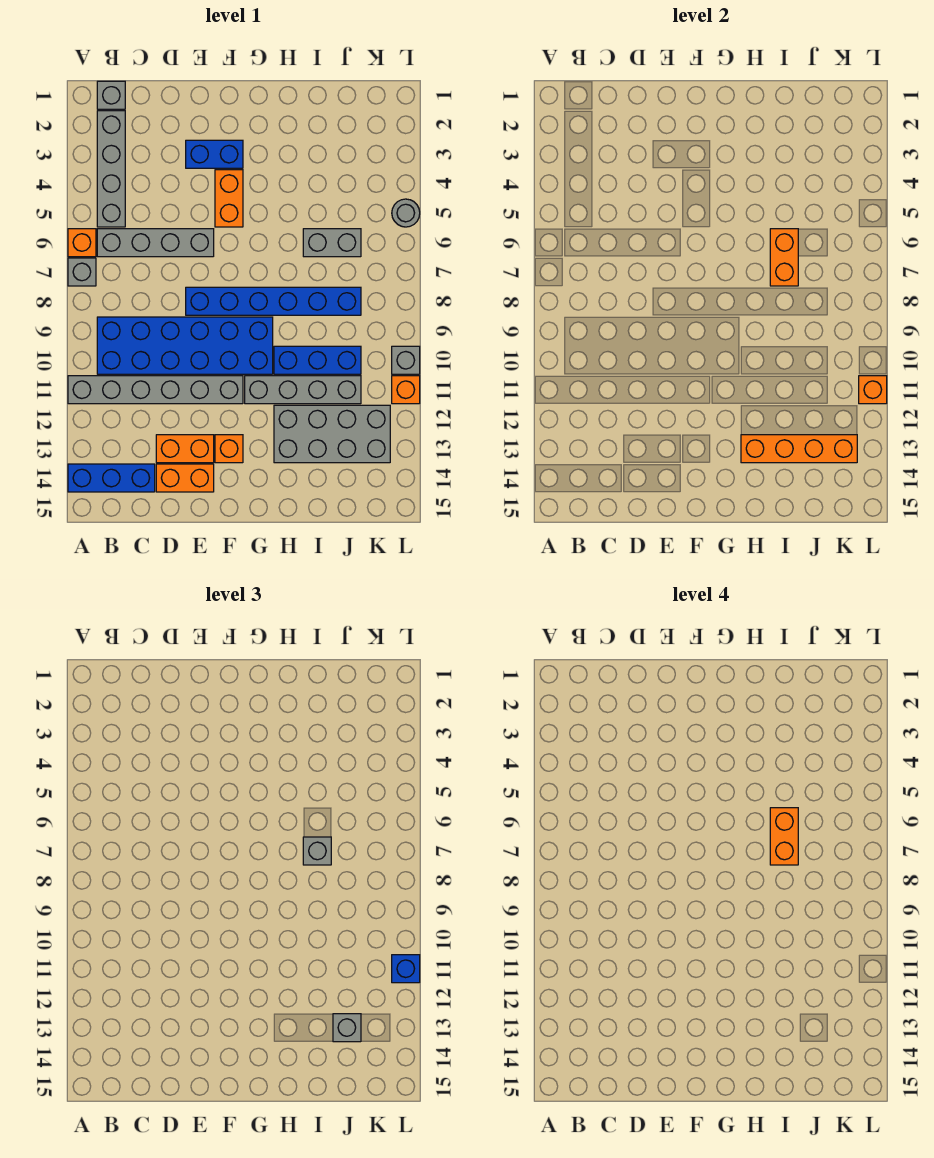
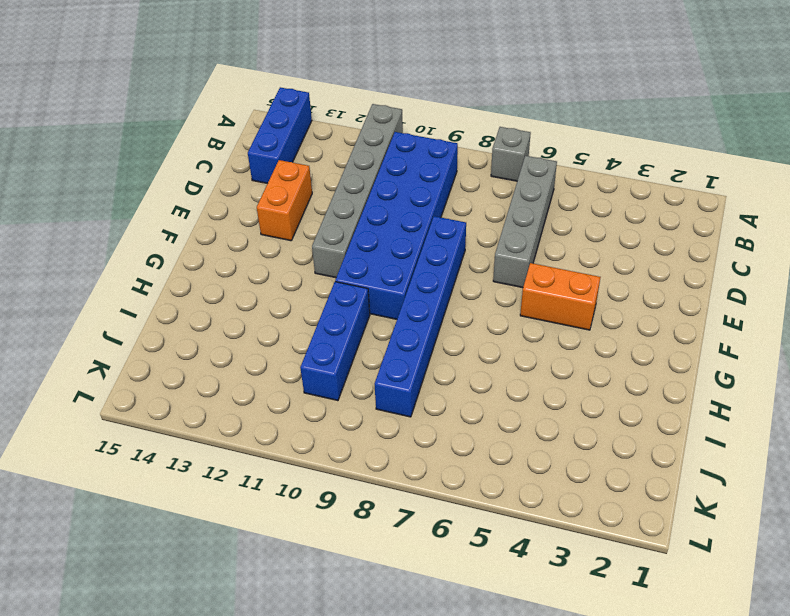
none -> orange brick A6 level 1
none -> grey brick B1 level 1
none -> grey brick B2:B5 level 1

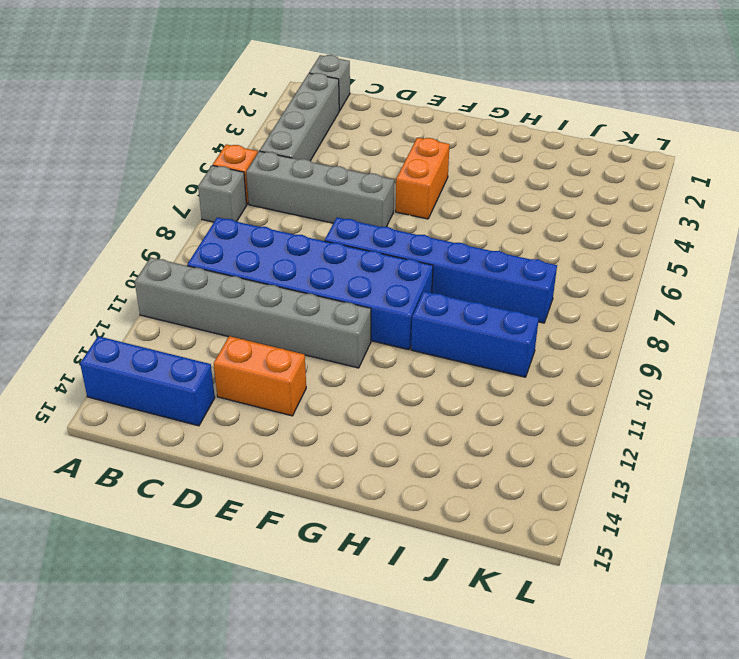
none -> orange brick D14:E14 level 1
none -> blue brick E3:F3 level 1
none -> orange brick F13 level 1

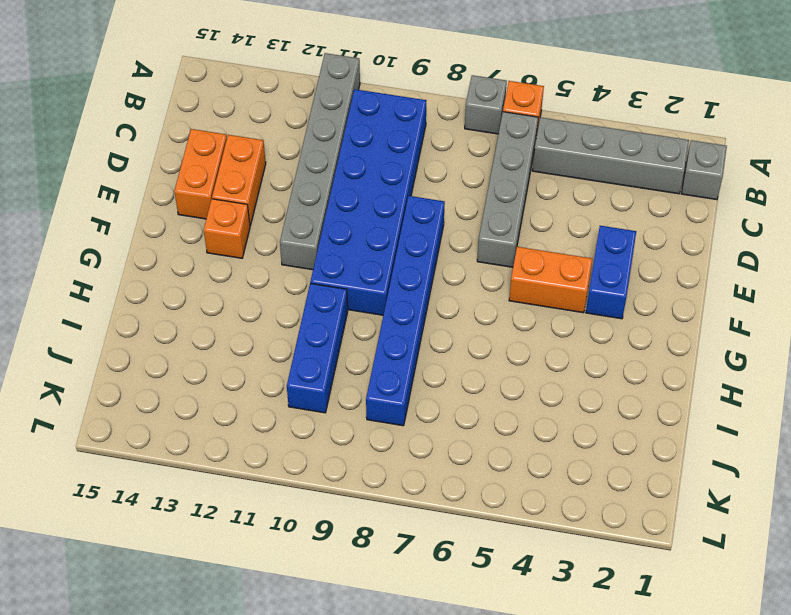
none -> blue brick A14:C14 level 1
none -> grey brick G11:J11 level 1
none -> grey brick H12:K13 level 1

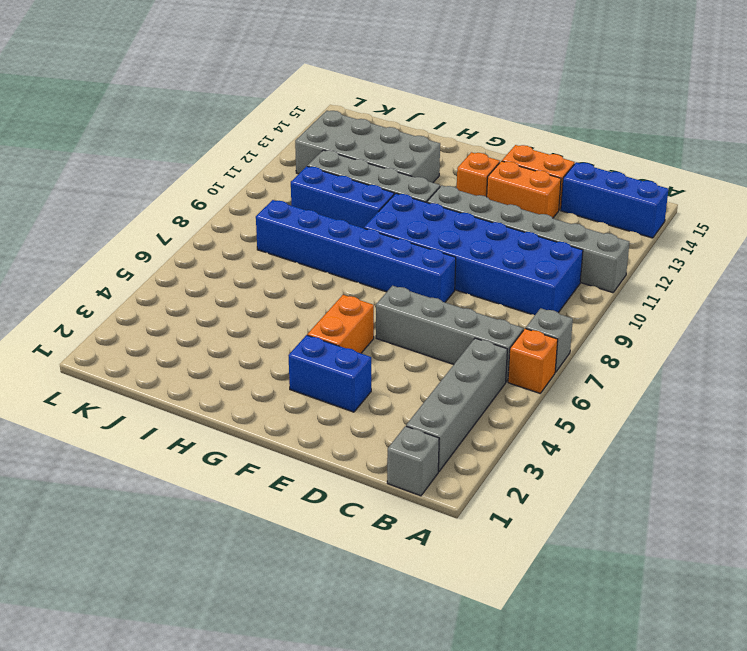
none -> grey brick I6:J6 level 1
none -> grey round brick L5 level 1
none -> grey brick L10 level 1

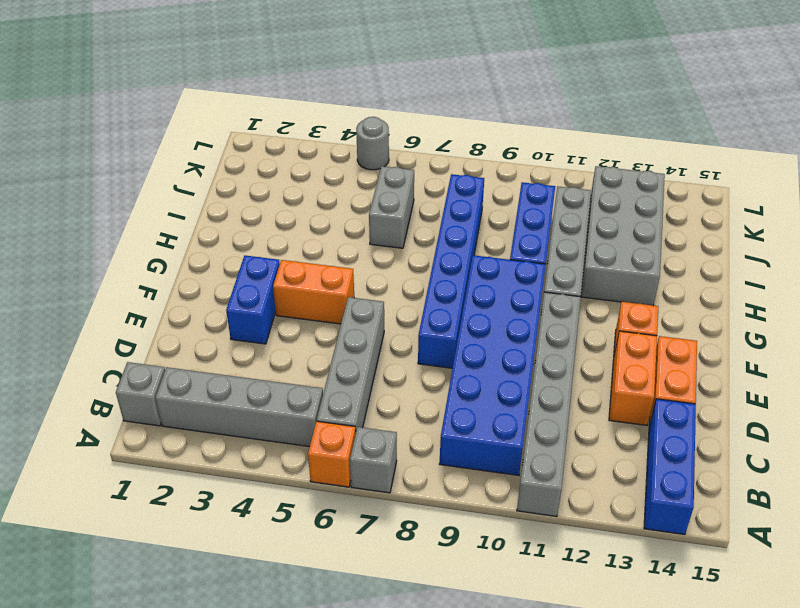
none -> grey brick L10 level 1
none -> orange brick L11 level 1
none -> orange brick H13:K13 level 2

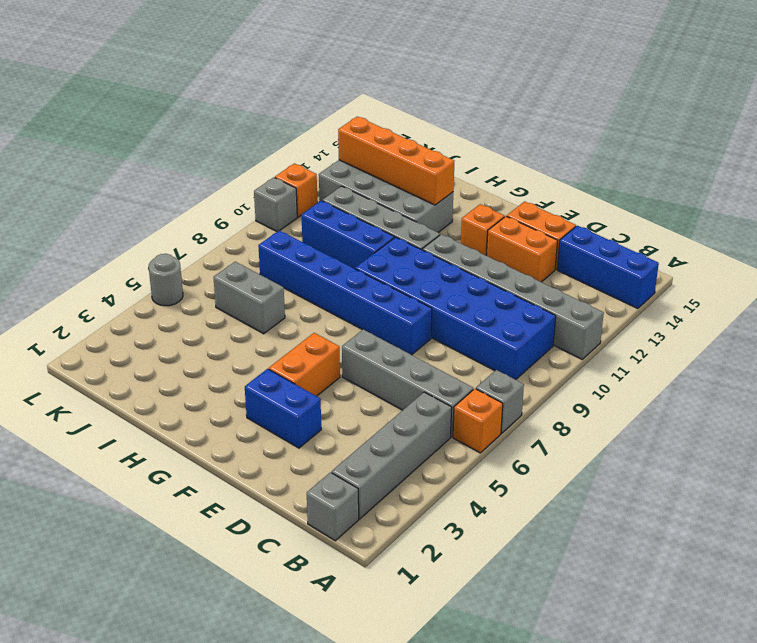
none -> orange brick I6:I7 level 2
none -> orange brick L11 level 2
none -> grey brick I7 level 3

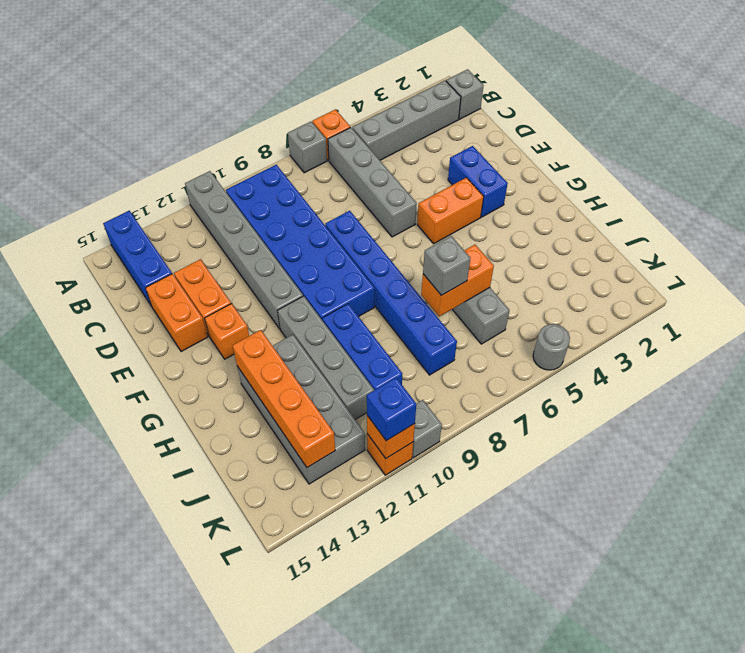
none -> grey brick J13 level 3
none -> orange brick I6:I7 level 4

